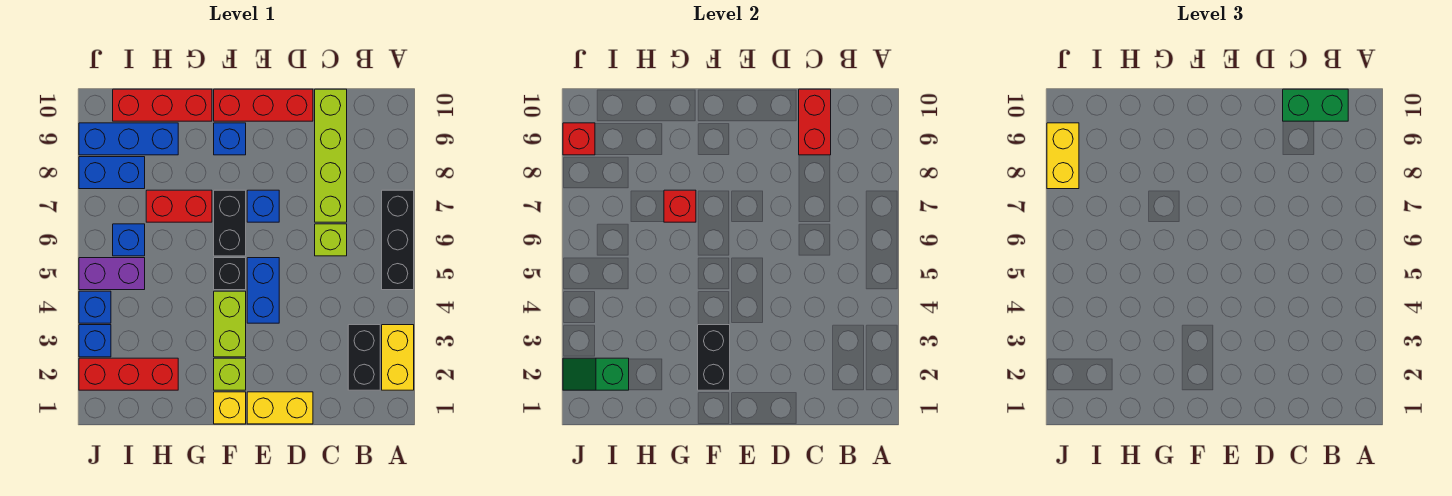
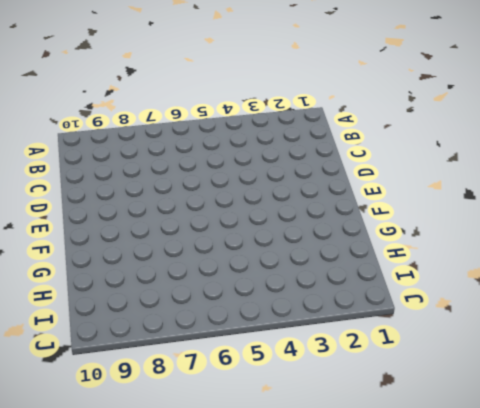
none -> yellow brick A2:A3 level 1
none -> black brick A5:A7 level 1
none -> black brick B2:B3 level 1
none -> lime brick C6 level 1

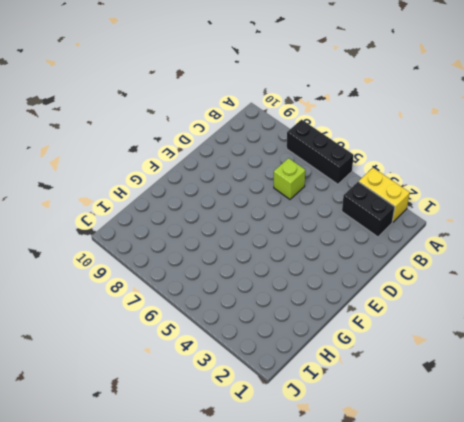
none -> lime brick C7:C10 level 1
none -> yellow brick D1:E1 level 1
none -> red brick D10:F10 level 1
none -> blue brick E4:E5 level 1

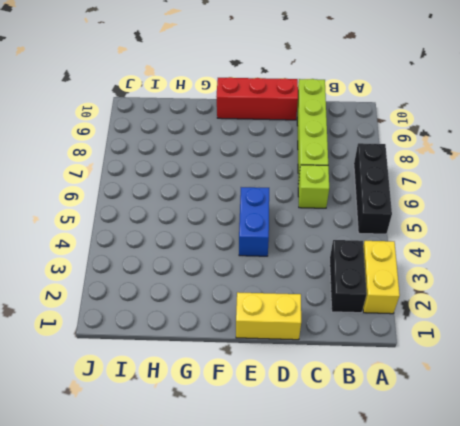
none -> blue brick E7 level 1
none -> yellow brick F1 level 1
none -> lime brick F2 level 1
none -> lime brick F3:F4 level 1

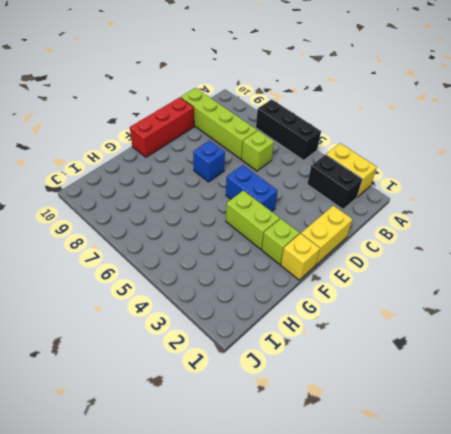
none -> black brick F5 level 1
none -> black brick F6:F7 level 1
none -> blue brick F9 level 1
none -> red brick G7:H7 level 1

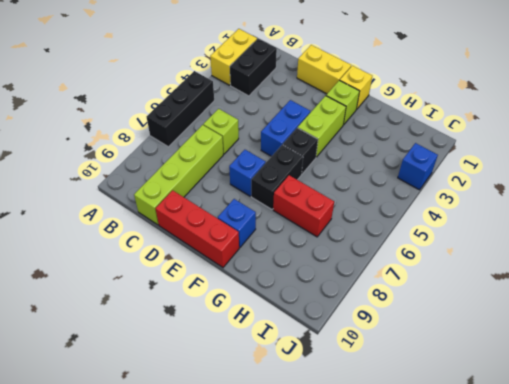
none -> red brick G10:I10 level 1
none -> red brick H2:J2 level 1
none -> blue brick H9:J9 level 1
none -> purple brick I5:J5 level 1

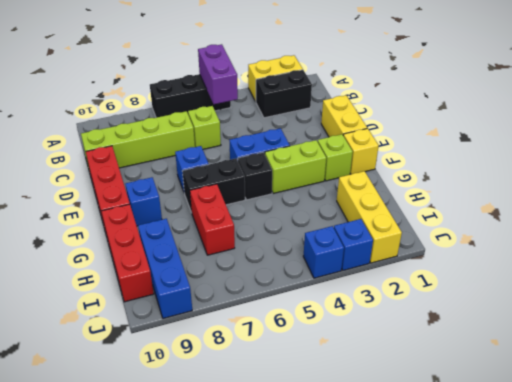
purple brick A5:B5 level 2 -> purple brick I5:J5 level 1
yellow brick H2:J2 level 1 -> red brick H2:J2 level 1
none -> blue brick I6 level 1
none -> blue brick I8:J8 level 1
none -> red brick C9:C10 level 2
none -> black brick F2:F3 level 2

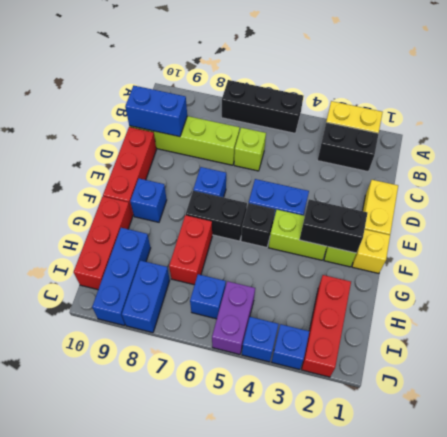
blue brick C9:C10 level 2 -> red brick C9:C10 level 2
none -> red brick G7 level 2
none -> green slope I2:J2 level 2 top I
none -> red brick J9 level 2
none -> green brick B10:C10 level 3

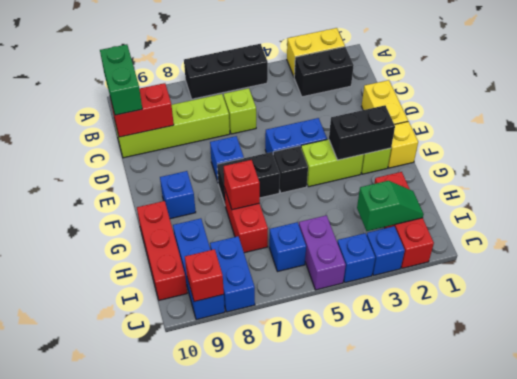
green slope I2:I3 level 2 top 3 -> green slope I2:J2 level 2 top I
none -> red brick D10:F10 level 1
none -> yellow brick J8:J9 level 3

